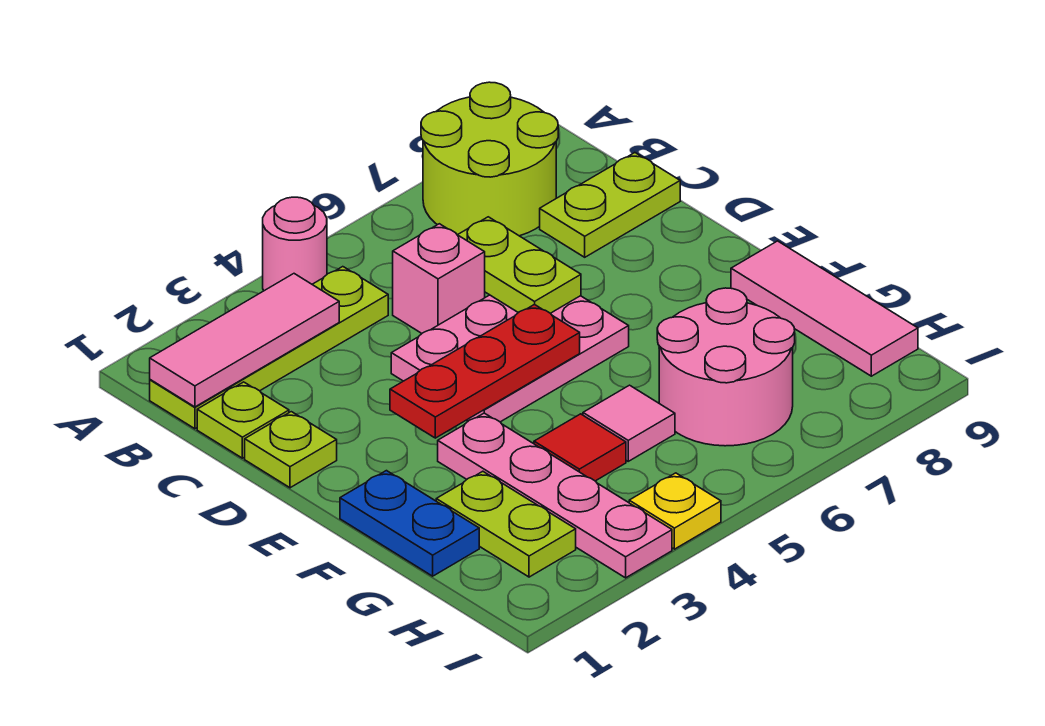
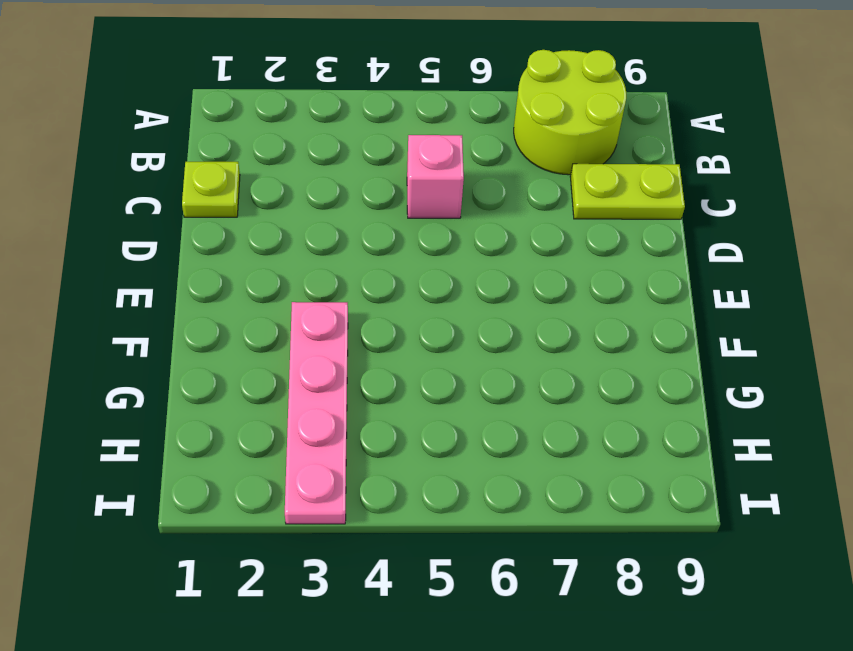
none -> pink round brick A4 level 1
none -> lime plate B1:B4 level 1
none -> lime plate D1 level 1

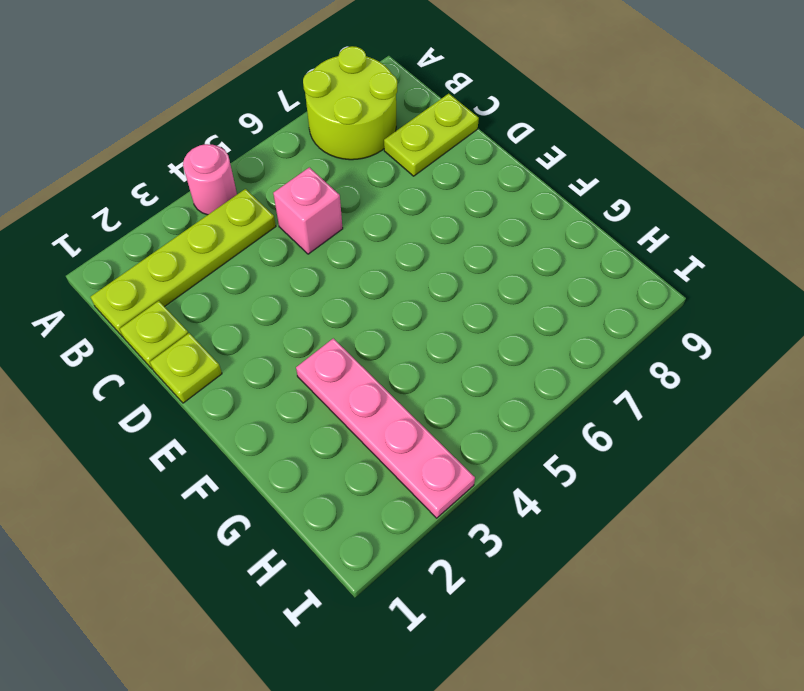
none -> pink plate D4:E6 level 1
none -> blue plate F1:G1 level 1
none -> pink tile F9:H9 level 1

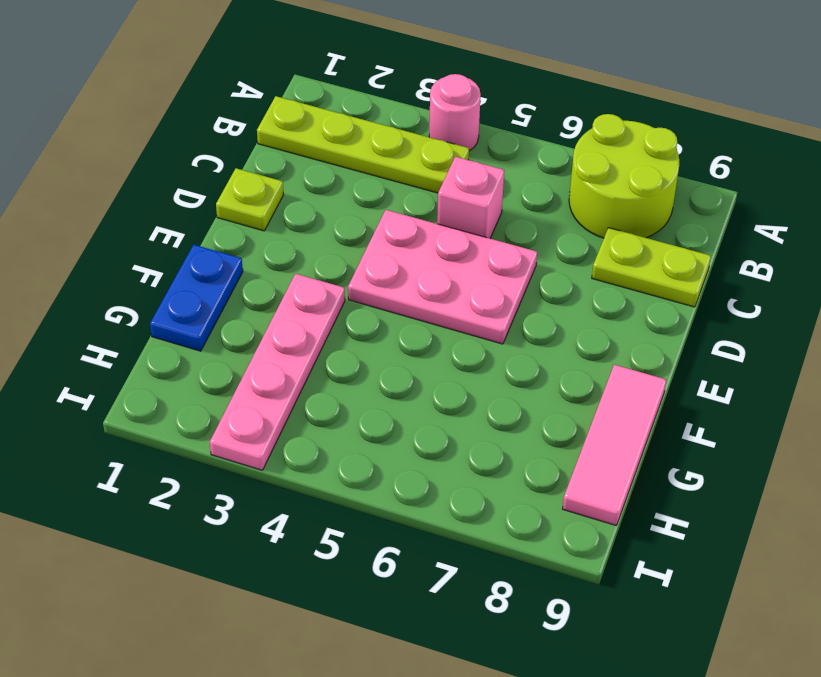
none -> lime plate C1 level 1
none -> lime plate G2:H2 level 1
none -> red tile G4 level 1

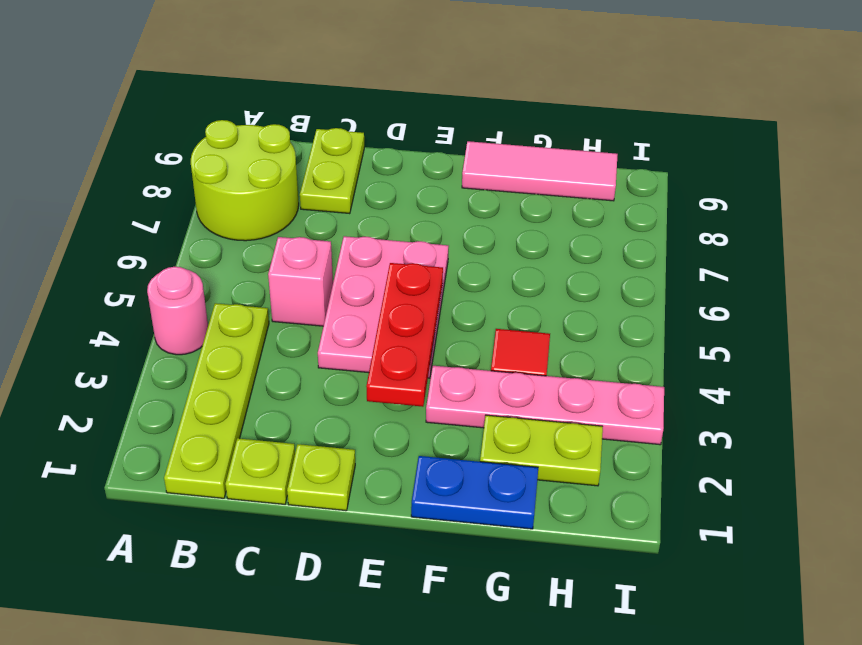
none -> pink tile G5 level 1
none -> pink round brick G6:H7 level 1
none -> yellow plate I4 level 1

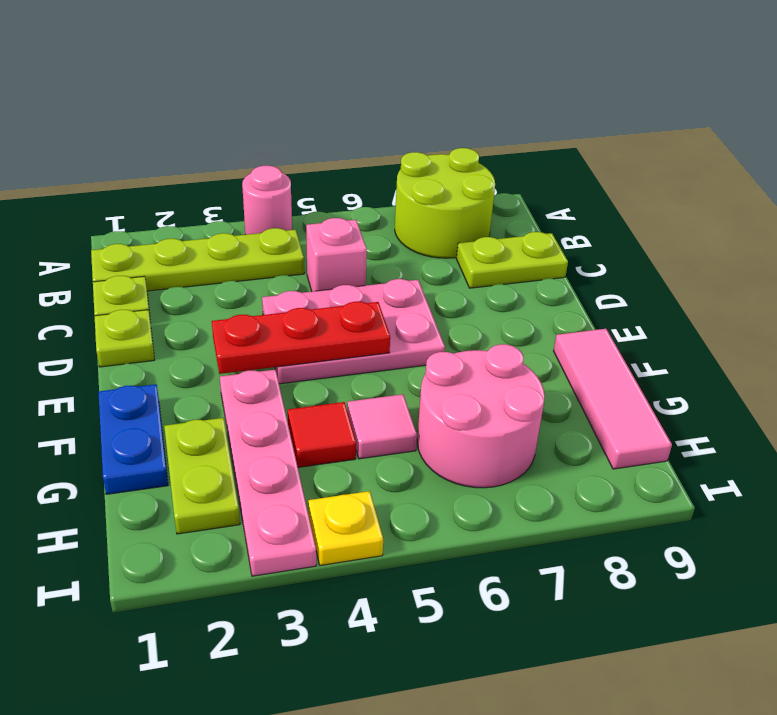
none -> pink tile B1:B3 level 2
none -> lime plate C6:D6 level 2

